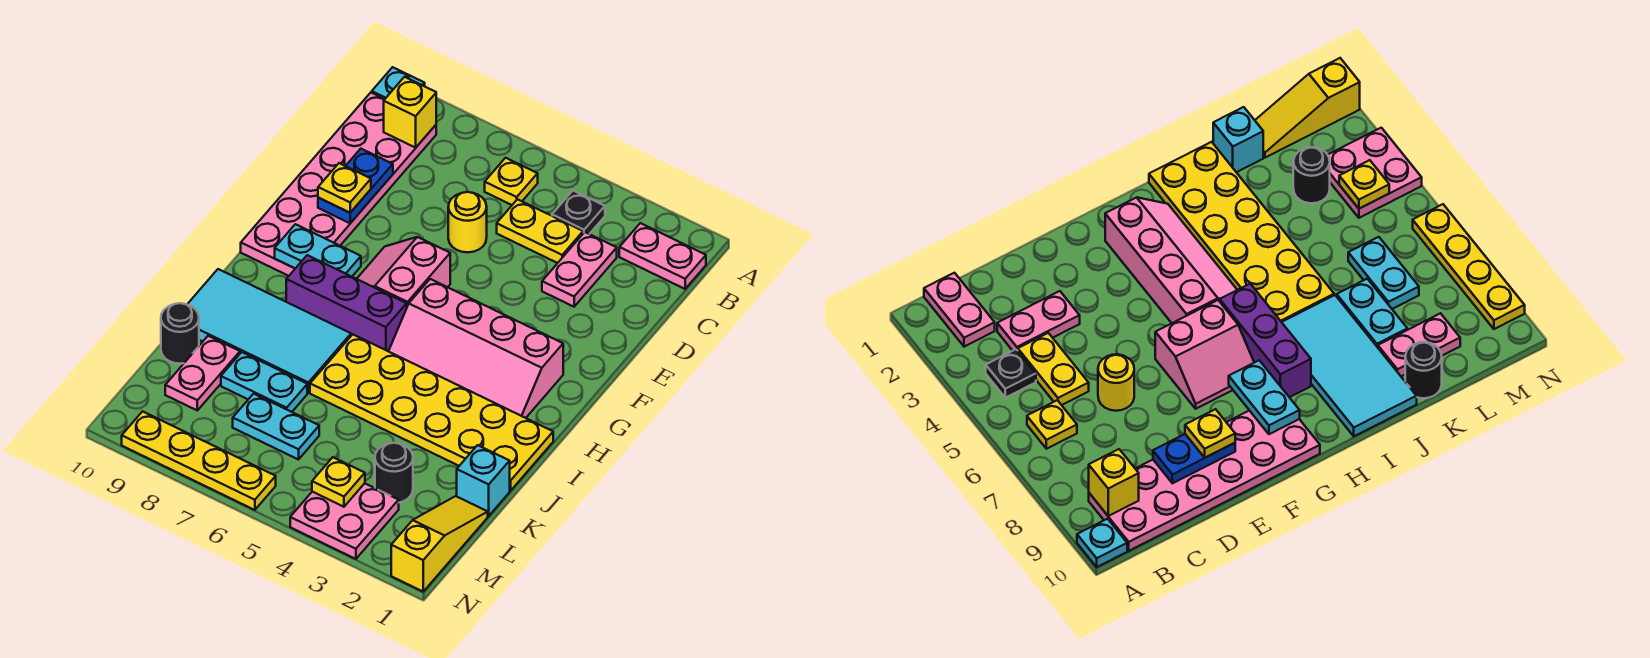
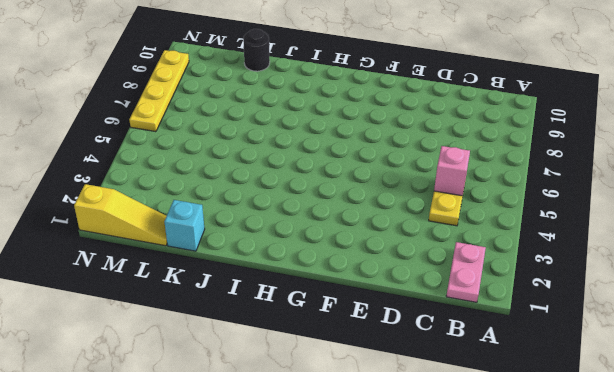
pink brick C5 level 2 -> none
none -> cyan plate A10 level 1
none -> black plate B4 level 1
none -> yellow plate B6 level 1

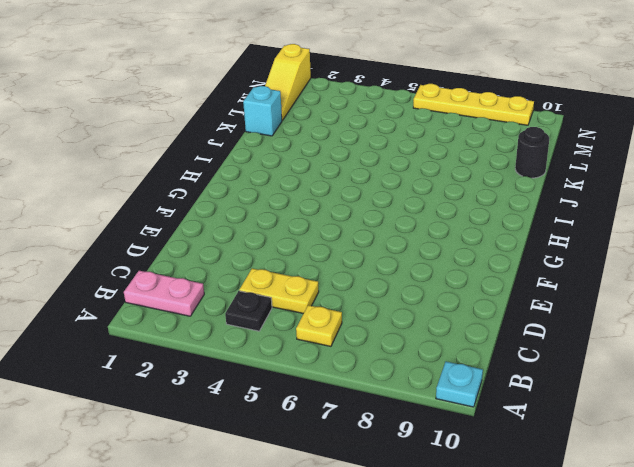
none -> pink plate B9:G10 level 1
none -> pink plate C3:D3 level 1
none -> yellow round brick D6 level 1

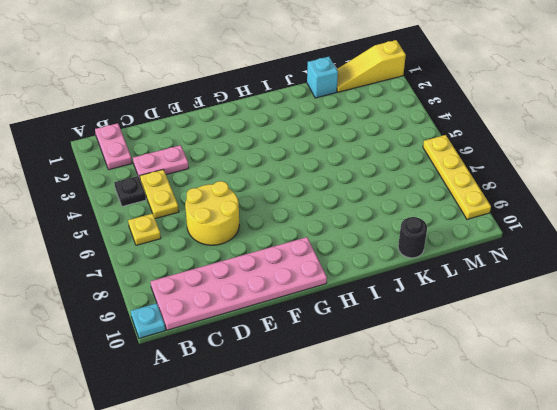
yellow round brick D6:E7 level 1 -> yellow round brick D6 level 1
none -> pink slope F6:G7 level 1 top 6
none -> pink slope G2:H5 level 1 top G
none -> purple brick H6:H8 level 1

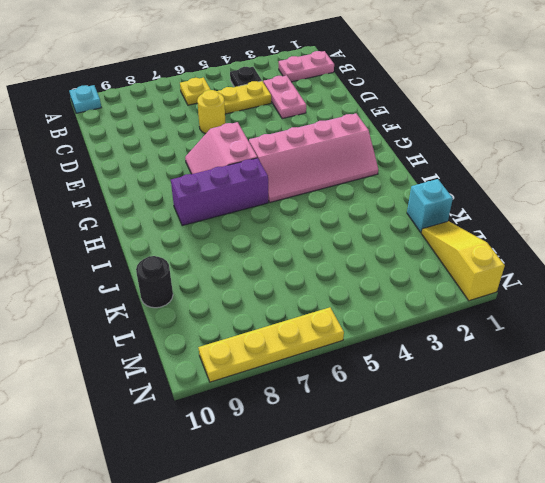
none -> pink plate B9:G10 level 1
none -> yellow plate I1:J6 level 1
none -> cyan tile I7:J10 level 1

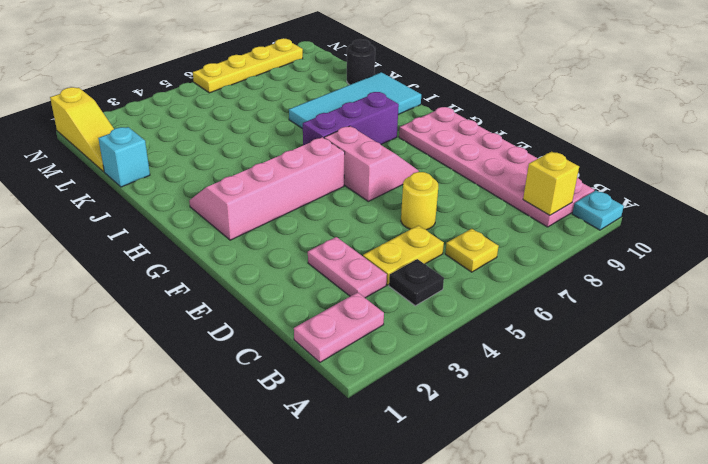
none -> yellow plate I1:J6 level 1
none -> cyan plate K7:K8 level 1
none -> pink plate K9:L9 level 1

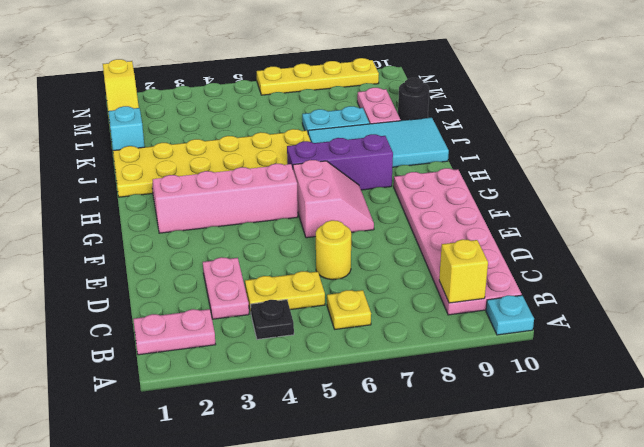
none -> black round brick L3 level 1
none -> cyan plate L6:L7 level 1
none -> pink plate M3:N4 level 1

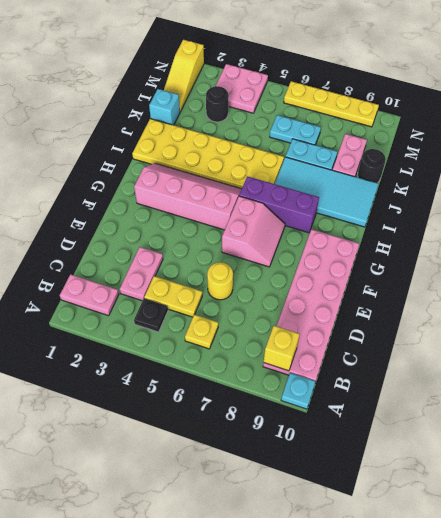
none -> blue plate D9:E9 level 2
none -> cyan plate G8:G9 level 2
none -> yellow plate M4 level 2

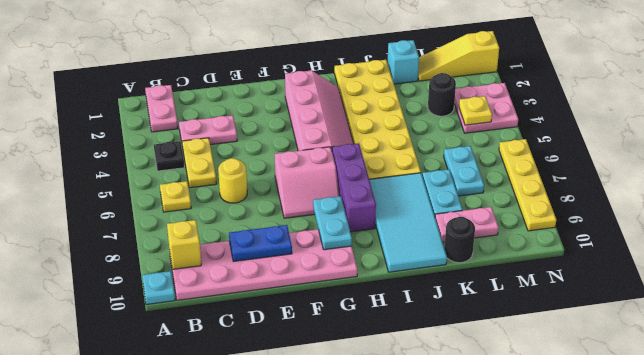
none -> yellow plate E9 level 3

